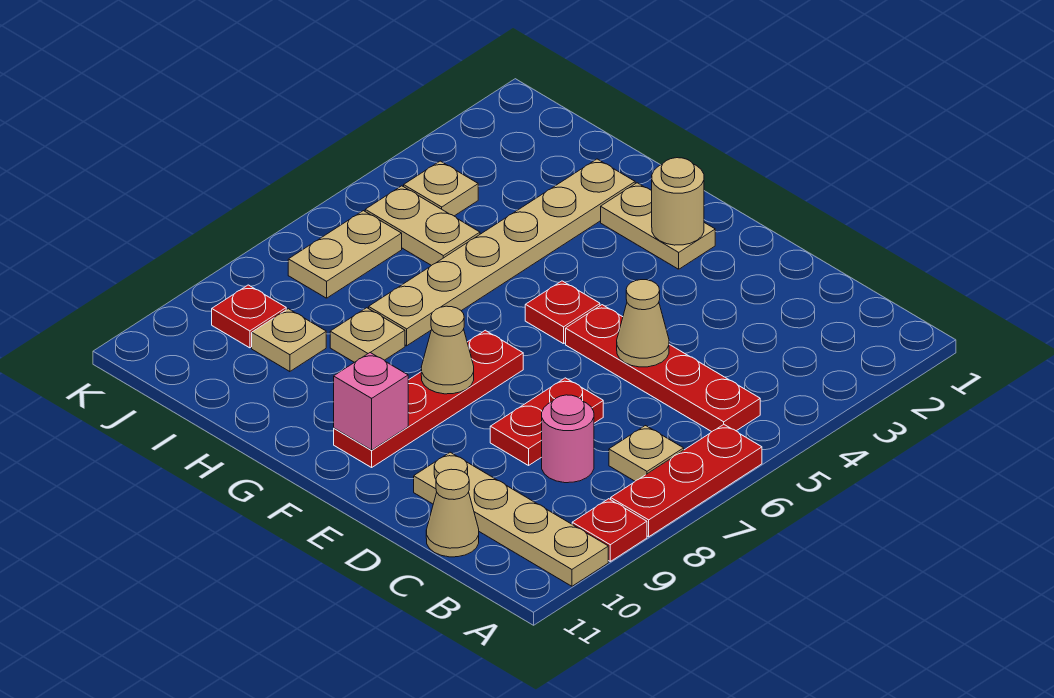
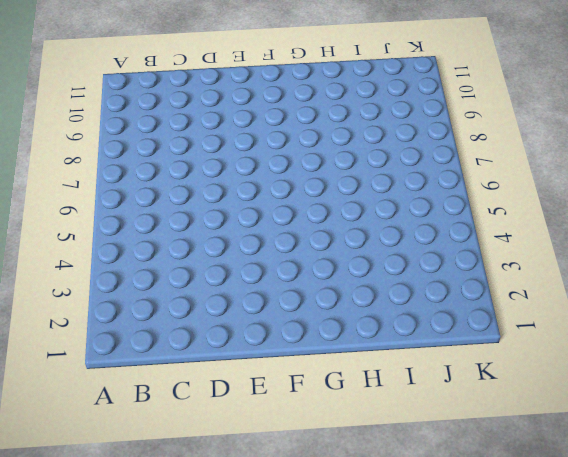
none -> red plate A6:A8 level 1
none -> red plate A9 level 1
none -> tan plate A10:D10 level 1

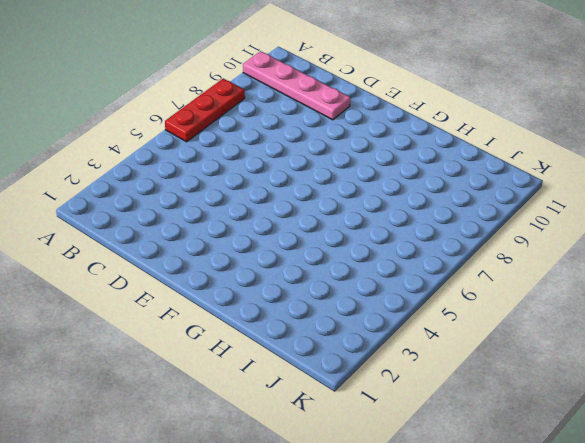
pink plate A10:D10 level 1 -> tan plate A10:D10 level 1
none -> red plate A9 level 1
none -> red plate B5:E5 level 1
none -> tan plate B7 level 1

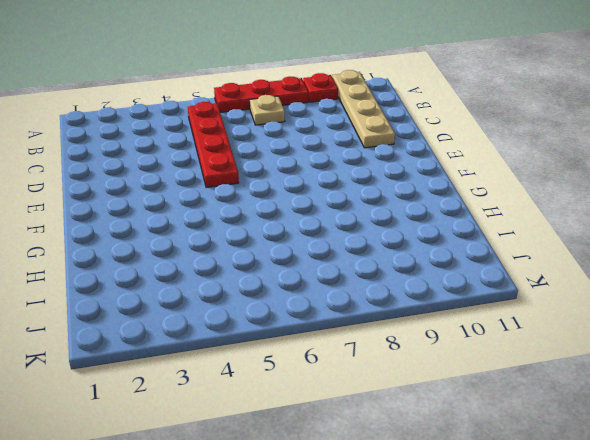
none -> pink round brick C8 level 1
none -> tan cone C11 level 1
none -> red plate D7:D8 level 1

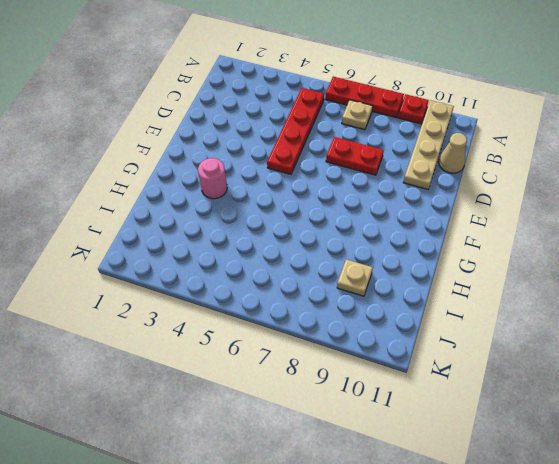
pink round brick G3 level 1 -> pink round brick C8 level 1
none -> tan plate F2:G2 level 1
none -> red plate F5 level 1
none -> red plate F7:F10 level 1

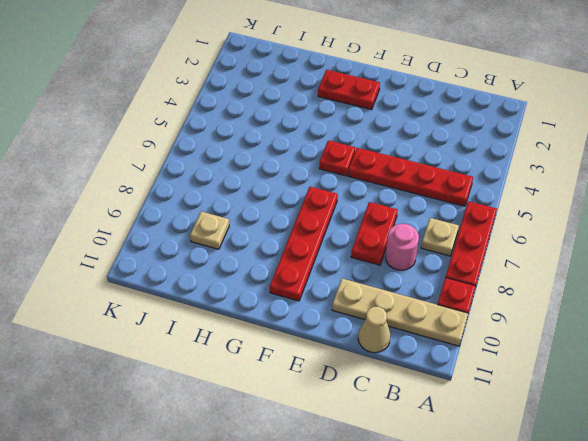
red plate F2:G2 level 1 -> tan plate F2:G2 level 1
none -> tan plate H2:H7 level 1
none -> tan plate H8 level 1
none -> tan plate I5:J5 level 1

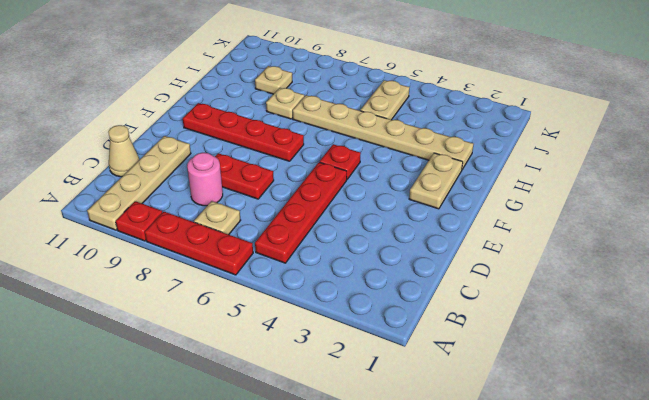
none -> tan plate J4 level 1
none -> tan plate J6:J7 level 1
none -> red plate J9 level 1

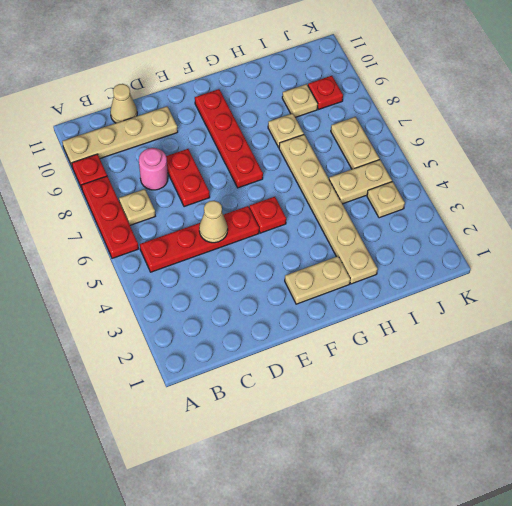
none -> tan round brick F2 level 2
none -> tan cone F8 level 2
none -> pink brick F10 level 2

